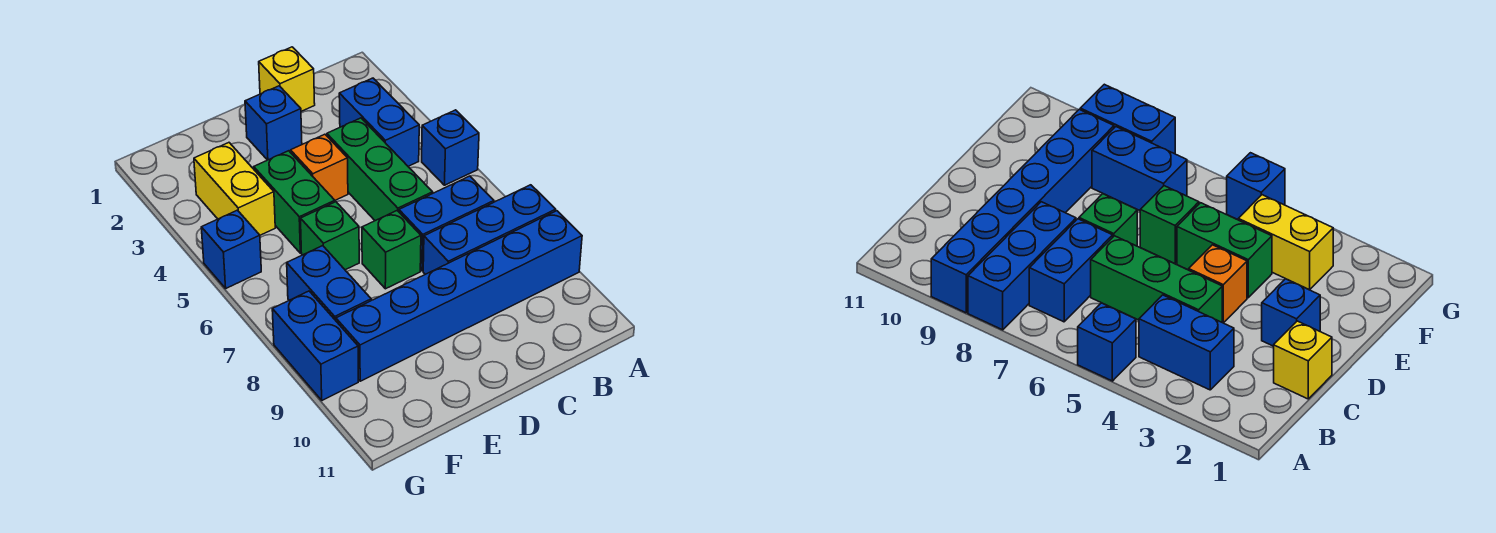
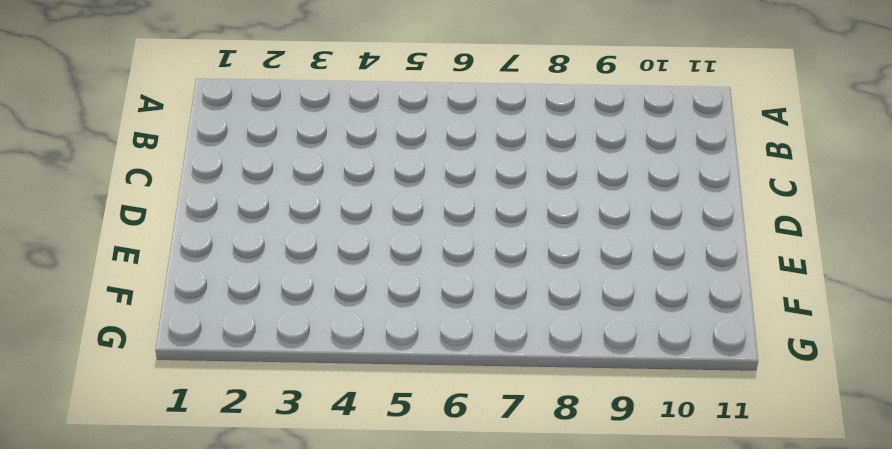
none -> blue brick A5 level 1
none -> blue brick A8:C8 level 1
none -> blue brick A9:F9 level 1

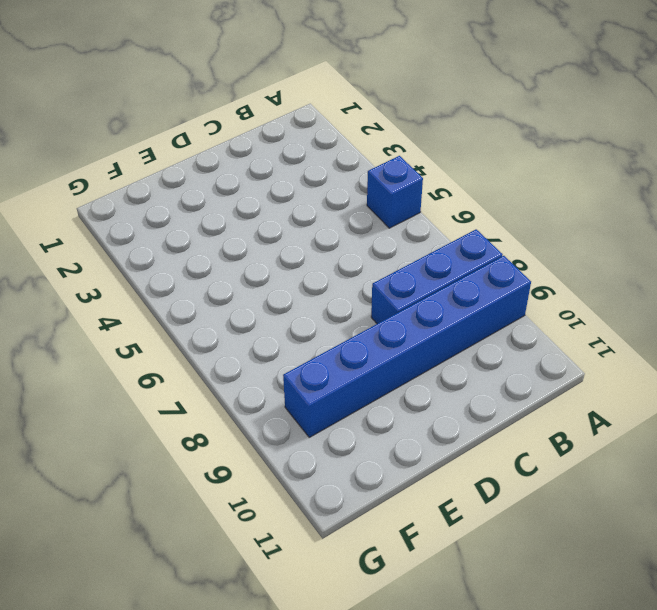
none -> blue brick B3:B4 level 1
none -> blue brick B7:C7 level 1
none -> yellow brick C1 level 1

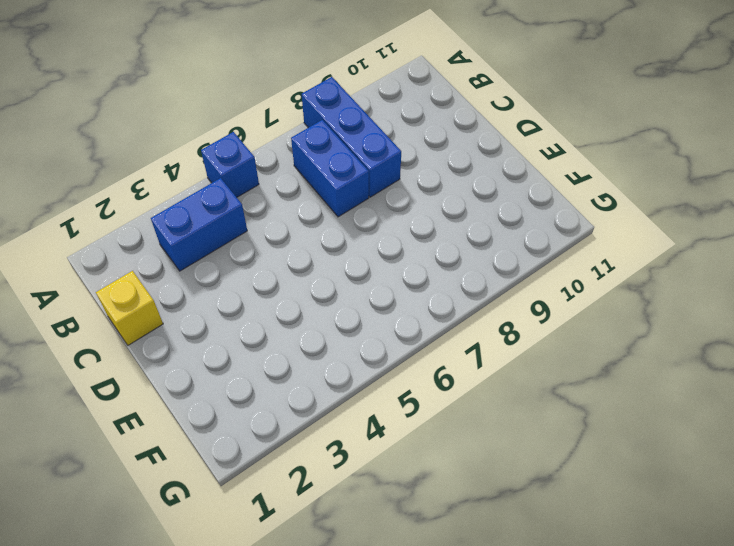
none -> blue brick A9:F9 level 1
none -> green brick C4:C6 level 1
none -> blue brick D2 level 1

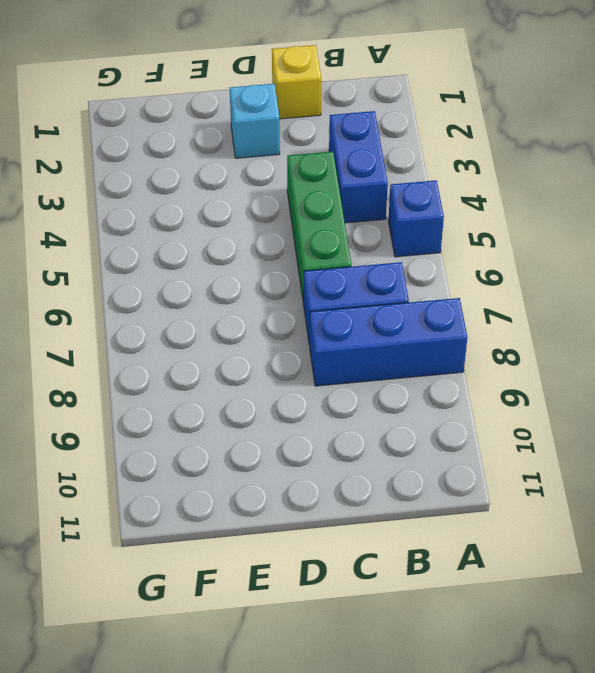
cyan brick D2 level 1 -> blue brick D2 level 1
none -> blue brick A9:F9 level 1
none -> orange brick D4 level 1
none -> green brick D7 level 1

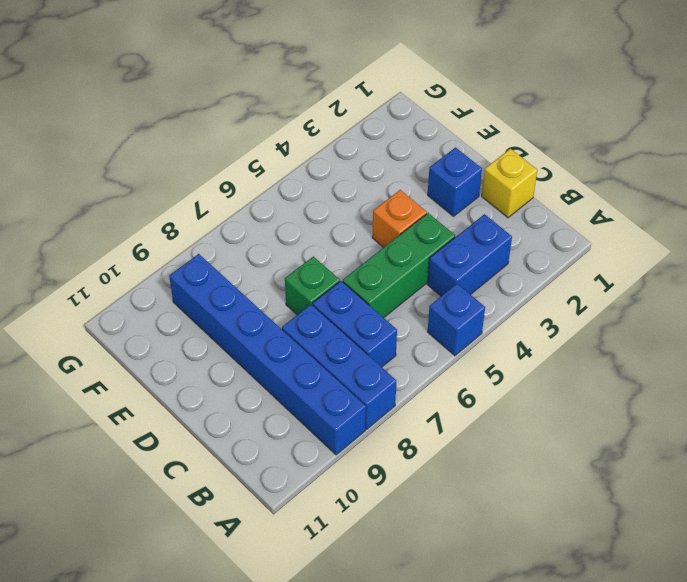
none -> green brick E4:E5 level 1
none -> green brick E6 level 1
none -> yellow brick F3:F4 level 1

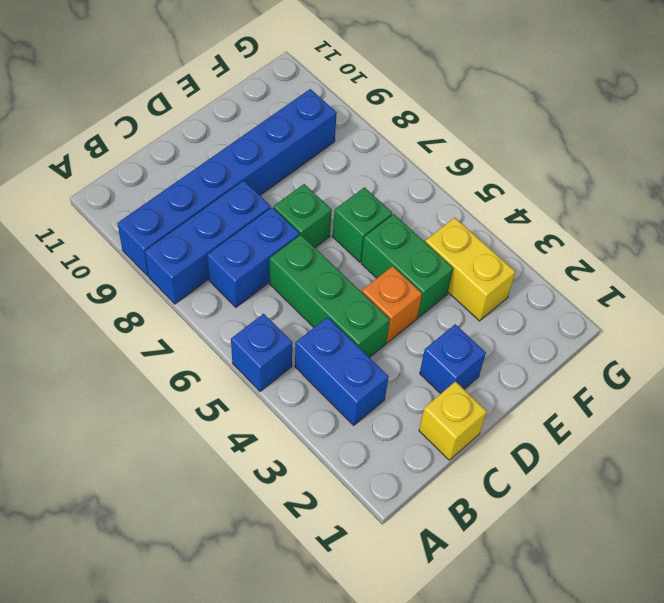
none -> blue brick F7:F8 level 1
none -> blue brick G5 level 1
none -> blue brick G8:G9 level 1

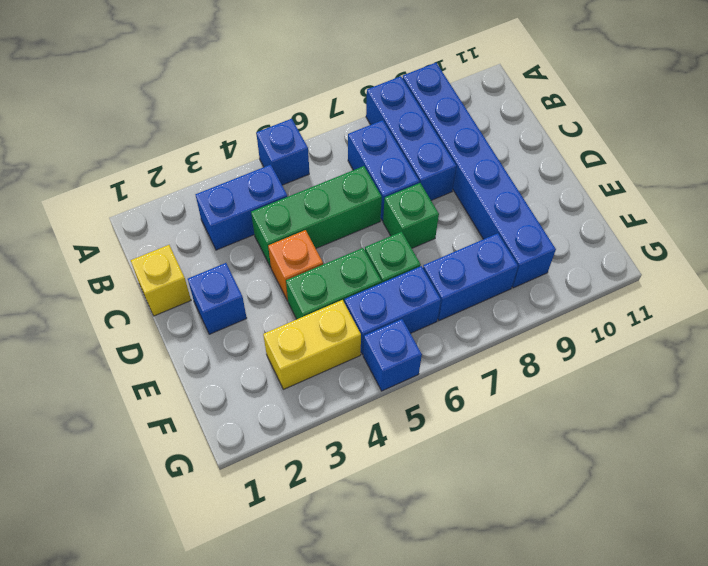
blue brick F5:F6 level 1 -> blue brick G8:G9 level 1

